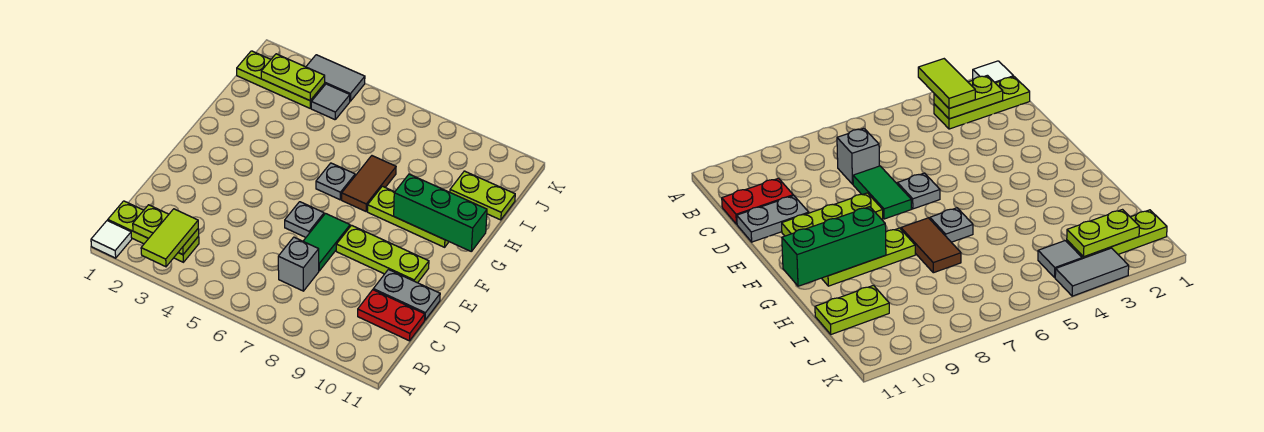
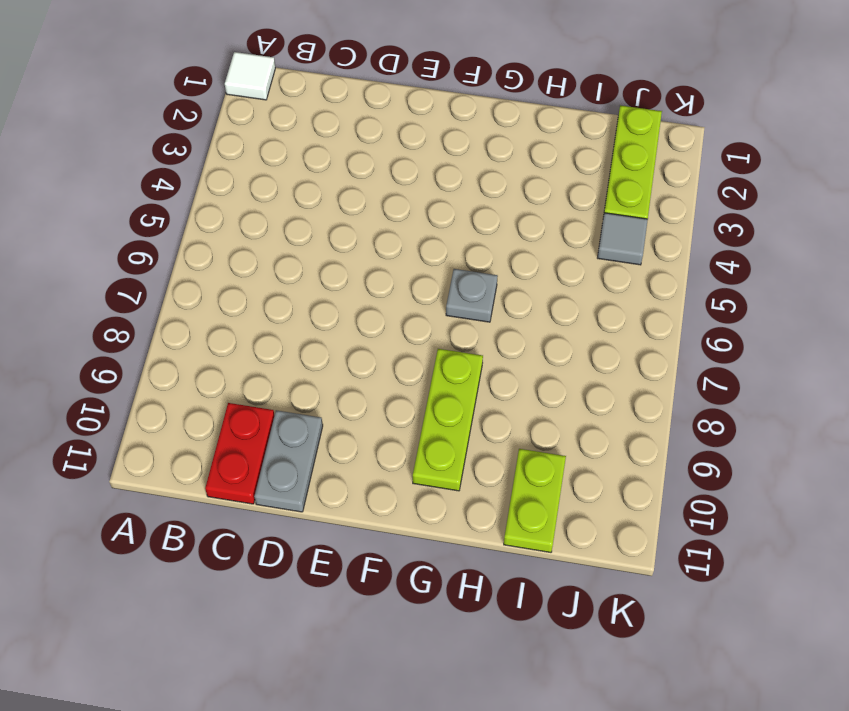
none -> lime plate B1:B3 level 1
none -> grey brick C7 level 1
none -> green tile D7:E7 level 1

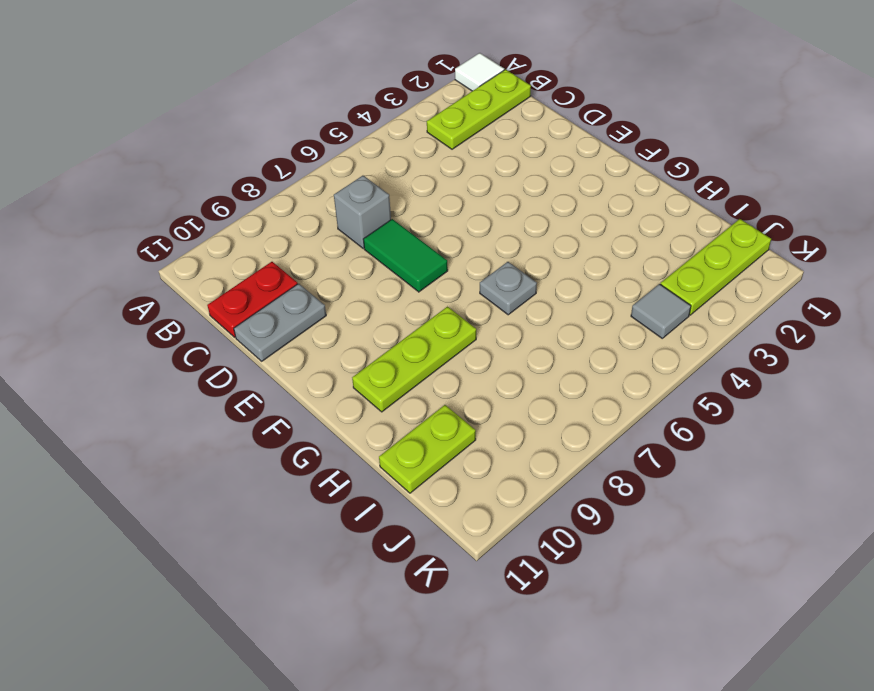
none -> grey plate E6 level 1
none -> lime plate E8:E10 level 1
none -> brown tile G7:H7 level 1

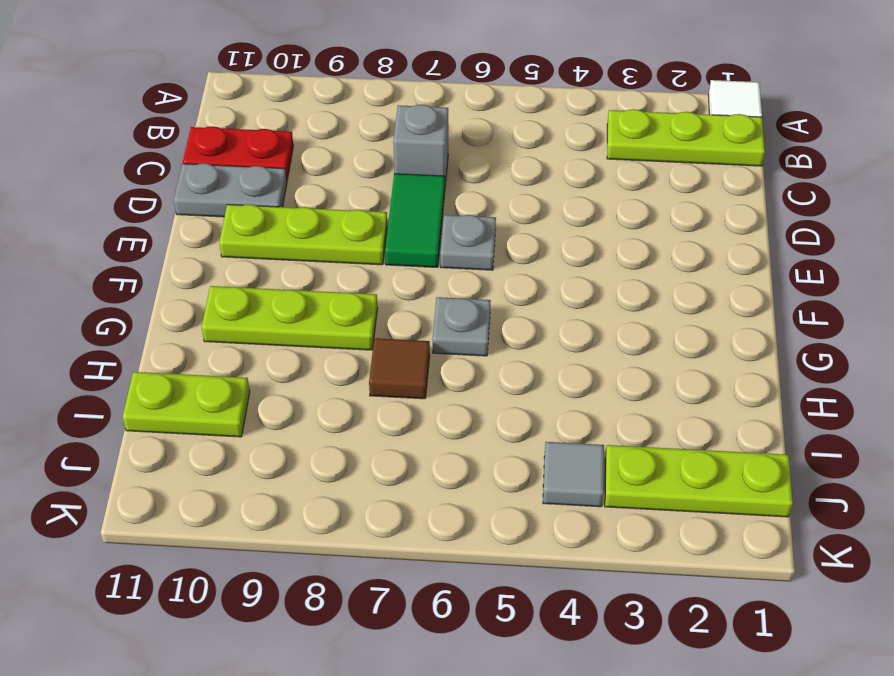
brown tile H7 level 1 -> brown tile G7:H7 level 1
none -> grey tile K3:K4 level 1
none -> lime plate B2:B3 level 2
none -> green brick G9:G11 level 2

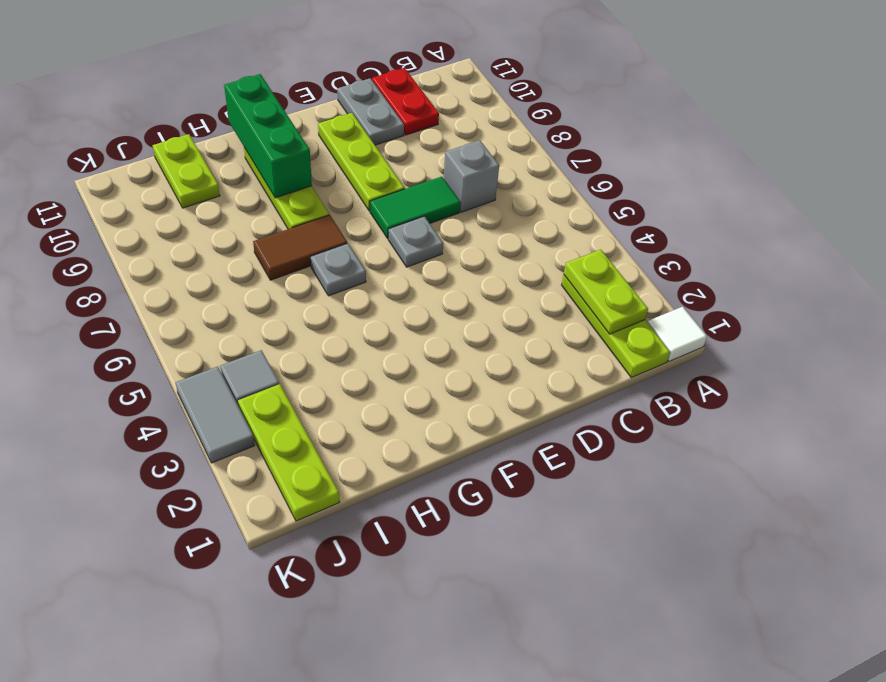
none -> lime plate J2:J3 level 2
none -> lime tile A3:B3 level 3

